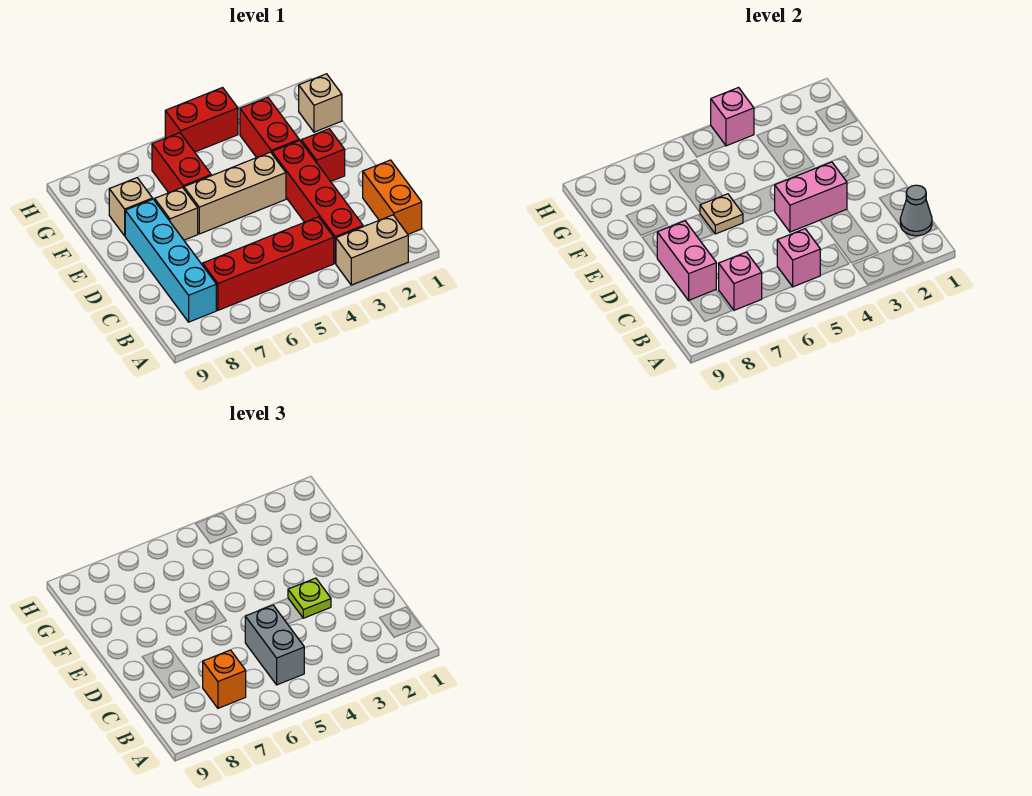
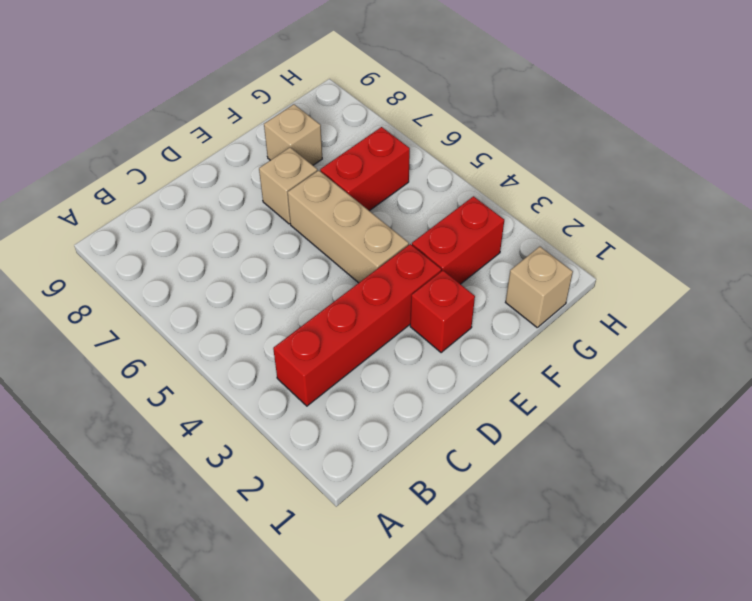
none -> tan brick A2:A3 level 1
none -> orange brick B1:C1 level 1
none -> red brick B4:B7 level 1

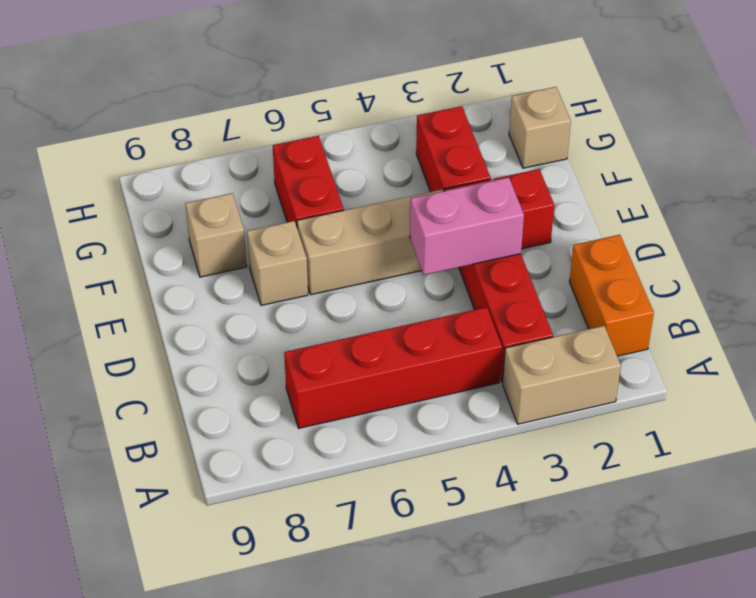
none -> cyan brick B8:E8 level 1
none -> red brick H4:H5 level 1
none -> grey cone B1 level 2

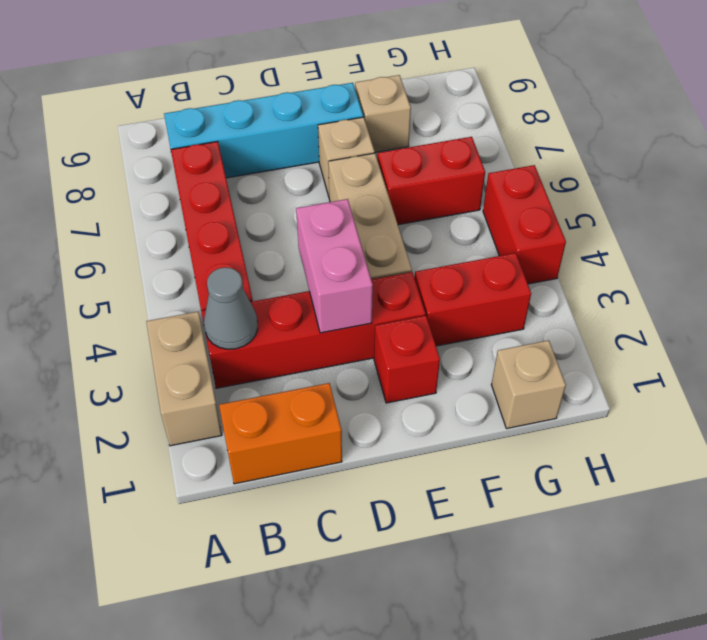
grey cone B3 level 2 -> grey cone B1 level 2
none -> pink brick B5 level 2
none -> pink brick B7 level 2
none -> pink brick C8:D8 level 2

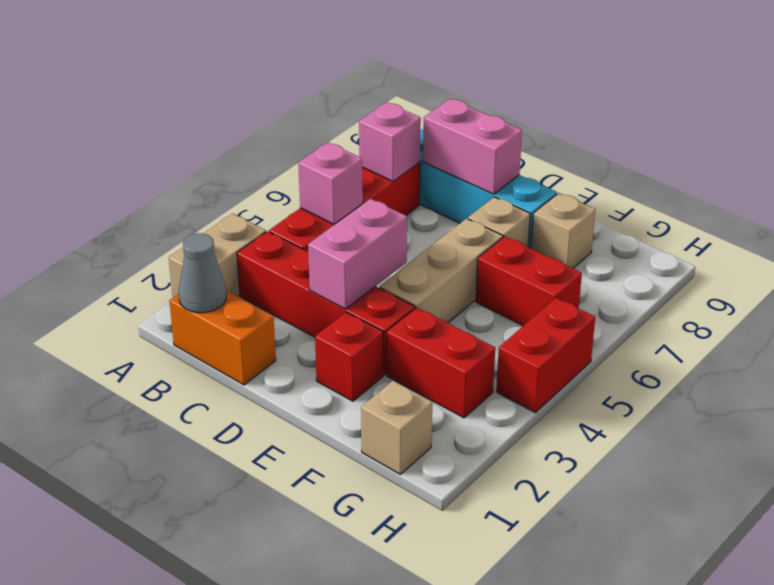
none -> tan plate E6 level 2
none -> pink brick H4 level 2
none -> grey brick B5:C5 level 3

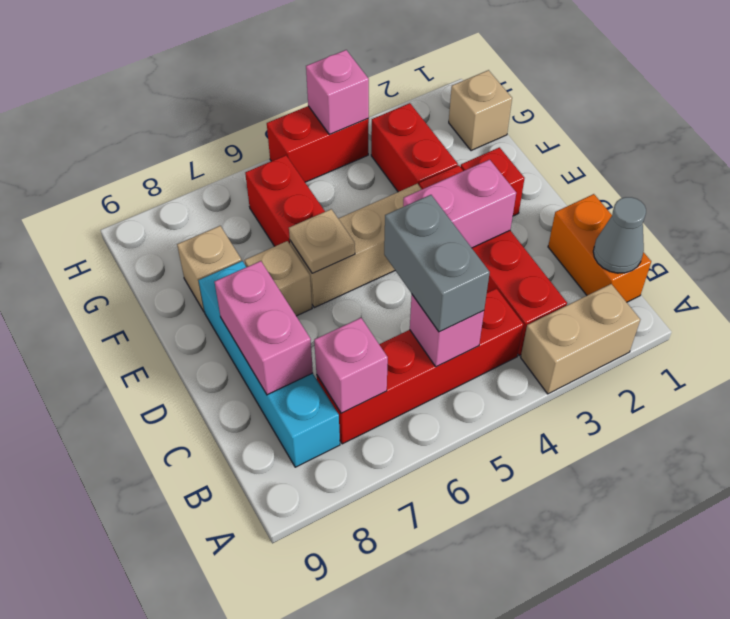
none -> orange brick B7 level 3
none -> lime plate D3 level 3

